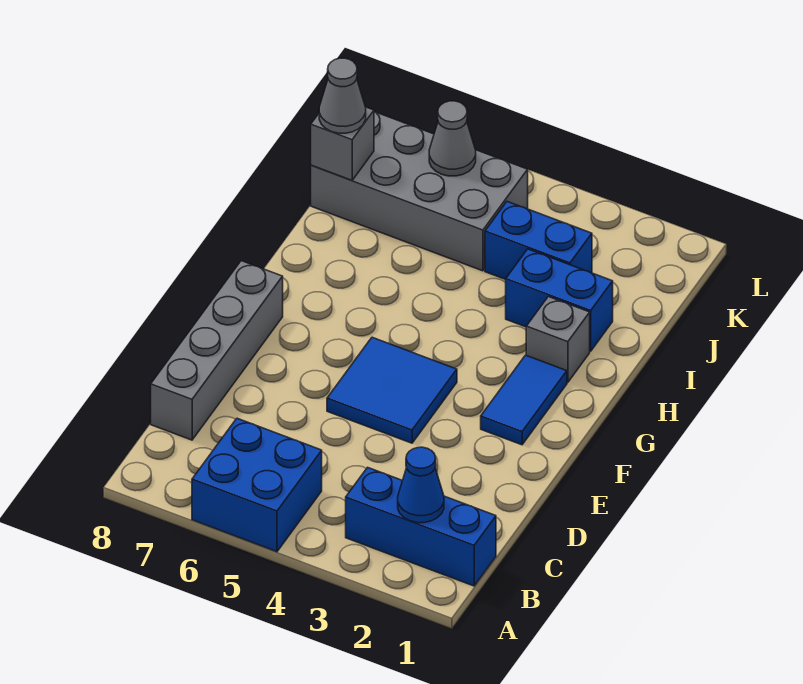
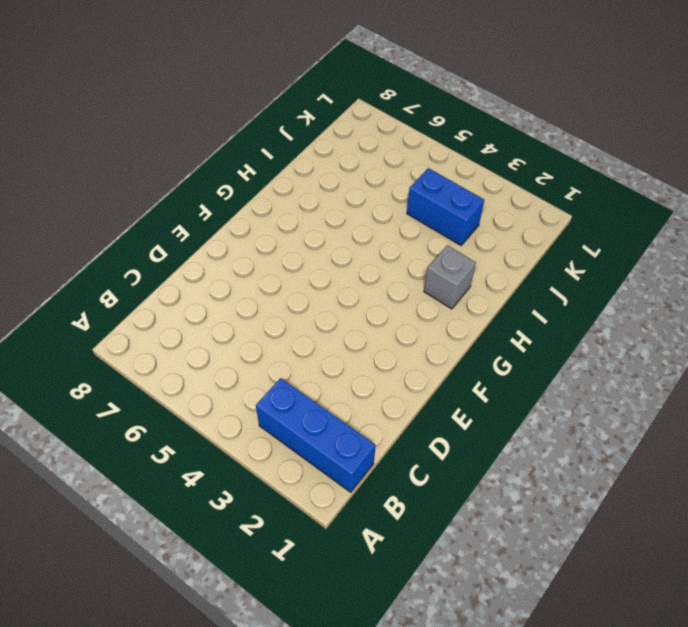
none -> blue brick A5:B6 level 1
none -> grey brick C8:F8 level 1
none -> blue tile E4:F5 level 1

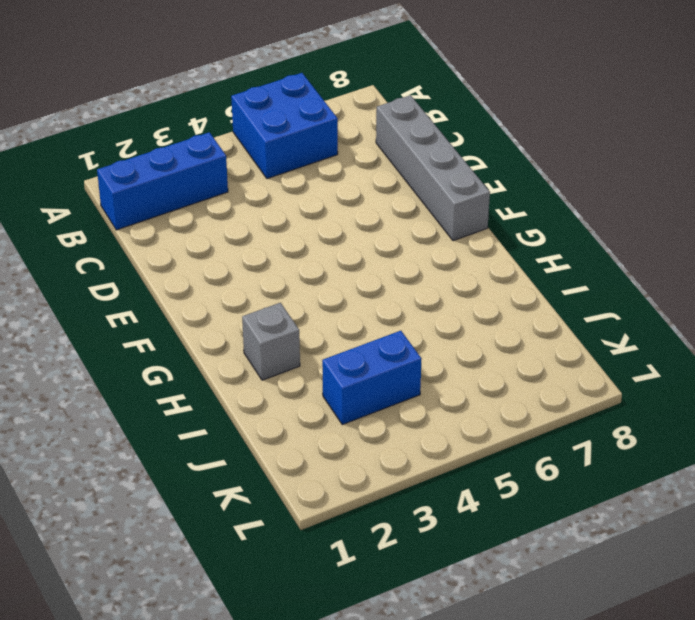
none -> blue tile E4:F5 level 1
none -> blue tile F2:G2 level 1
none -> blue brick I2:I3 level 1

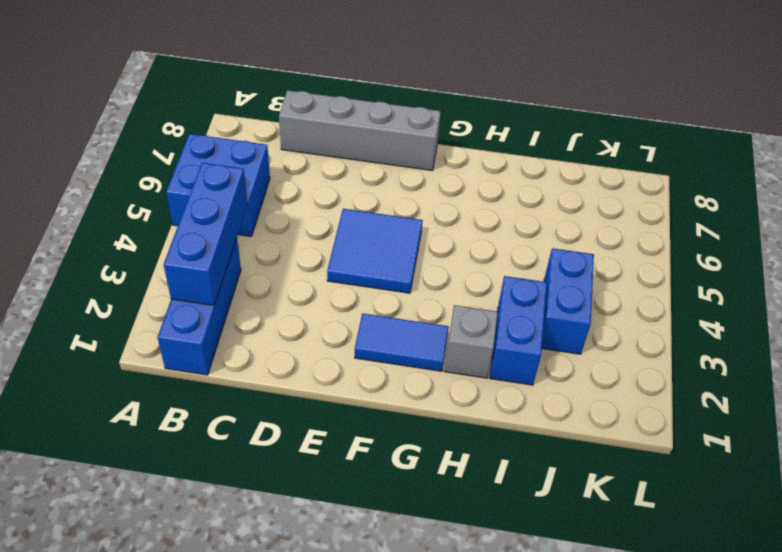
blue brick B2:B4 level 2 -> blue cone B2 level 2
none -> grey brick J5:K8 level 1
none -> grey brick J8 level 2
none -> grey cone K6 level 2

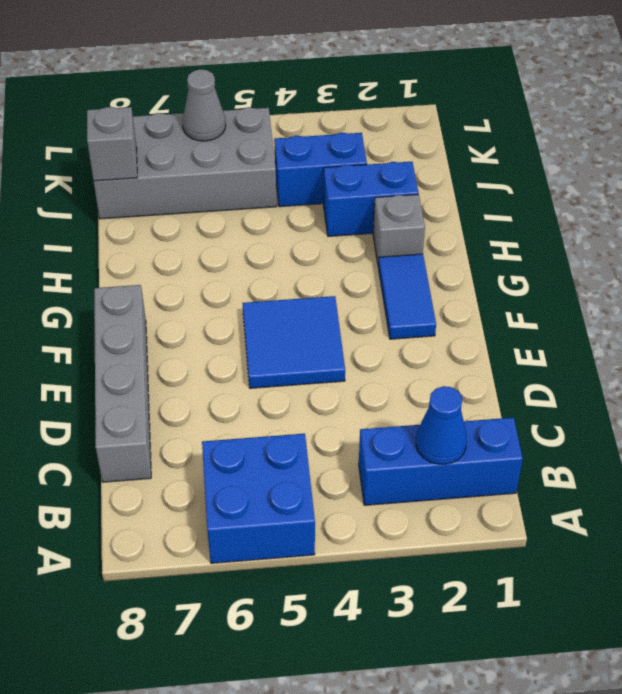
none -> grey cone J8 level 3

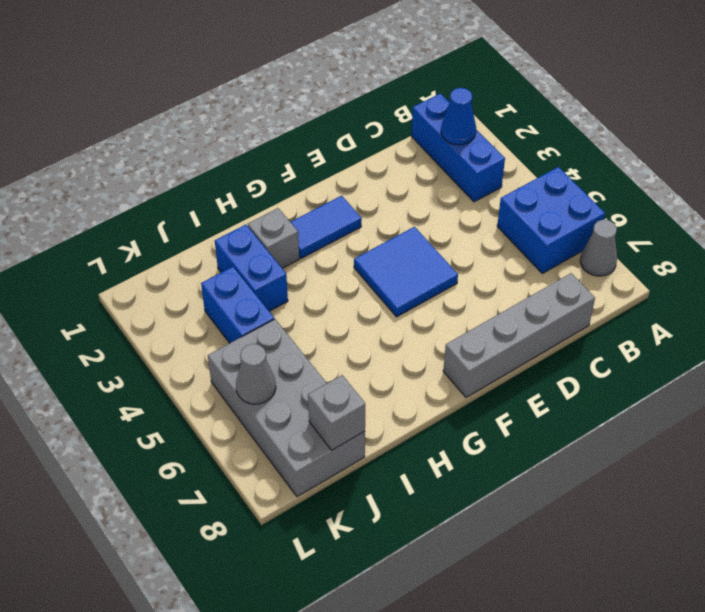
grey cone A7 level 1 -> grey cone J8 level 3

